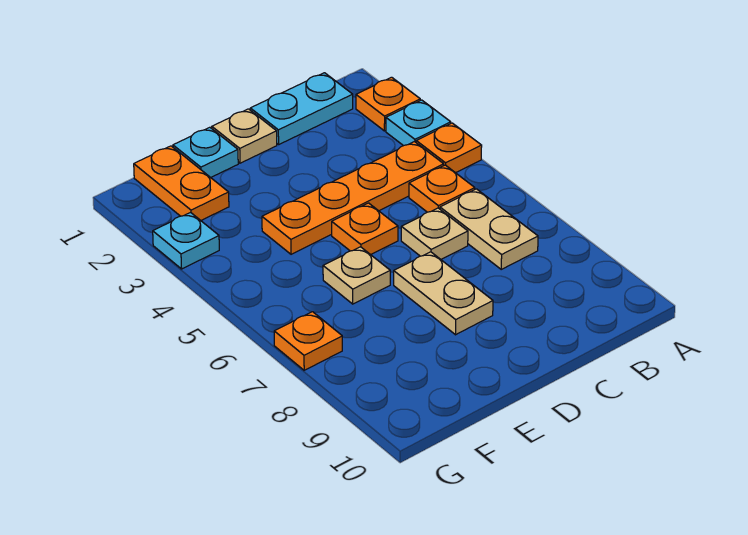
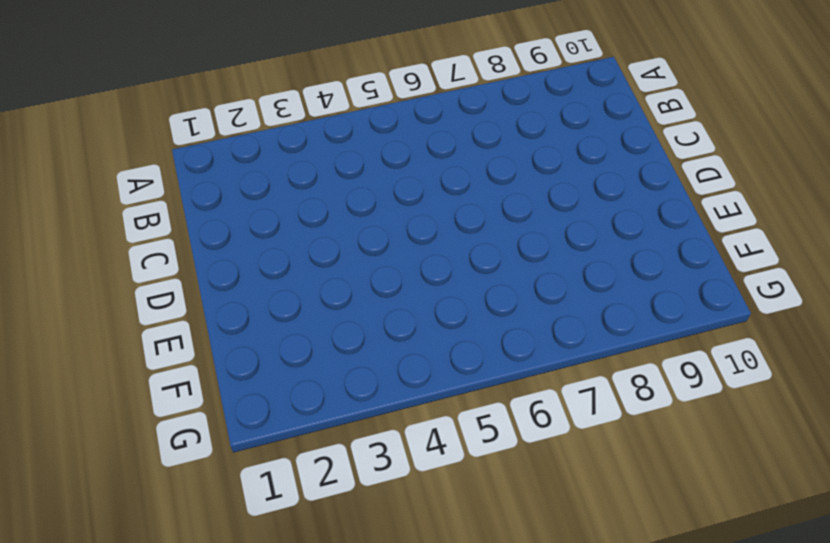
none -> orange plate A2 level 1
none -> cyan plate A3 level 1
none -> orange plate A4 level 1

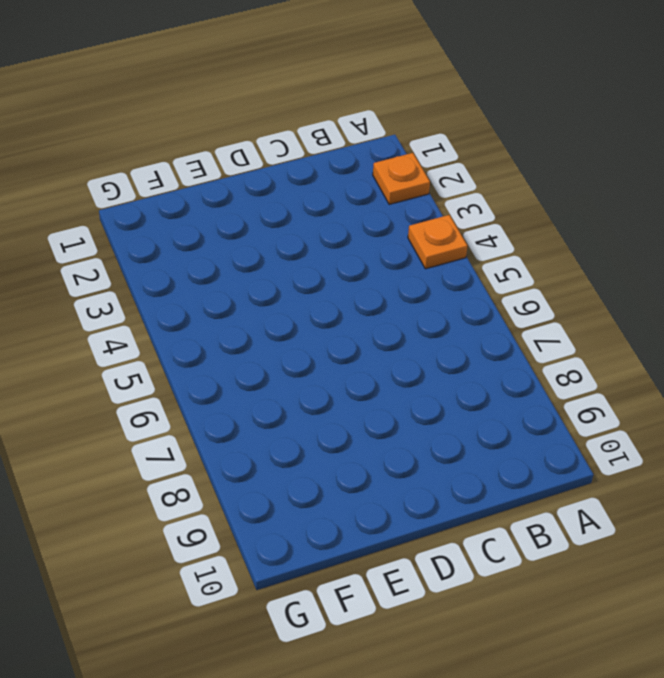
none -> cyan plate A3 level 1
none -> cyan plate B1:C1 level 1
none -> orange plate B4:E4 level 1

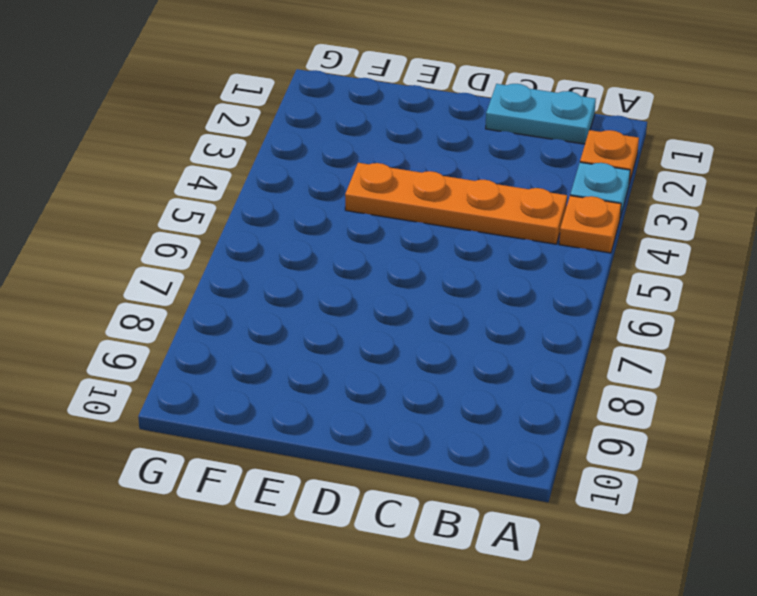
none -> orange plate B5 level 1
none -> tan plate B6:B7 level 1
none -> tan plate C6 level 1

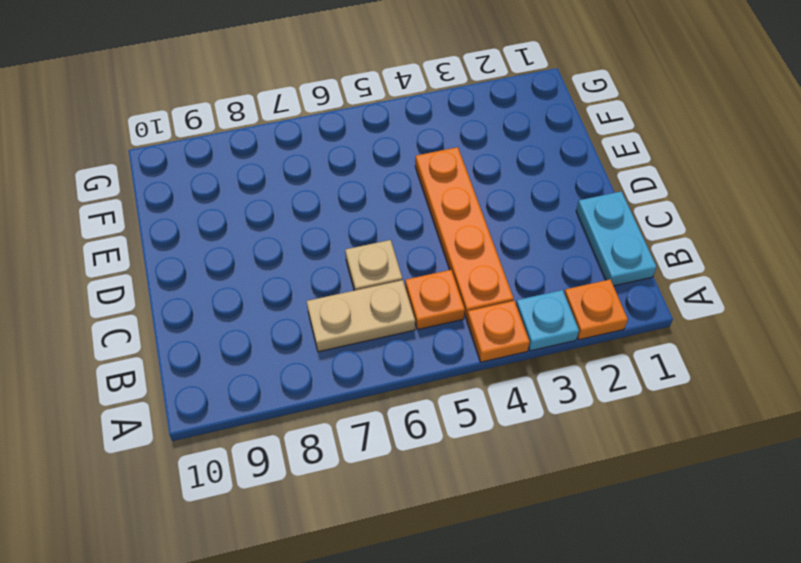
none -> tan plate D1 level 1
none -> orange plate D5 level 1
none -> tan plate D7:D8 level 1

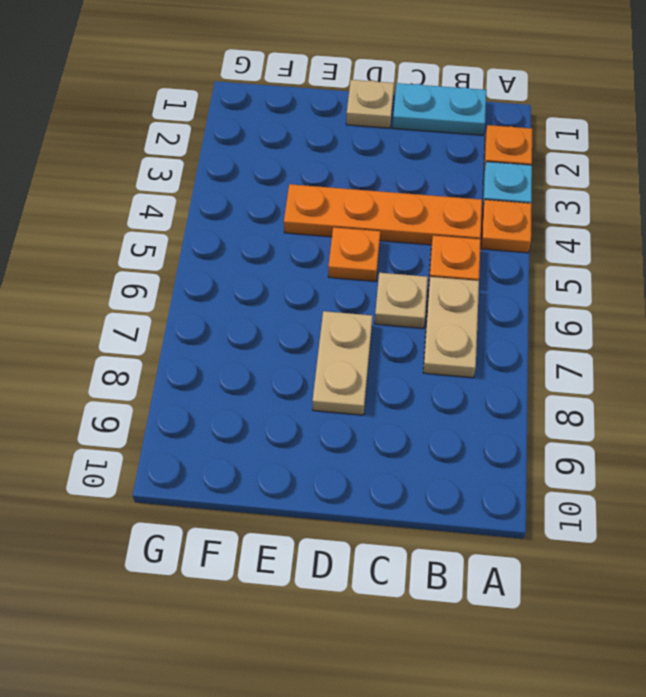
none -> cyan plate E1 level 1
none -> tan plate E6 level 1
none -> orange plate F1:F2 level 1

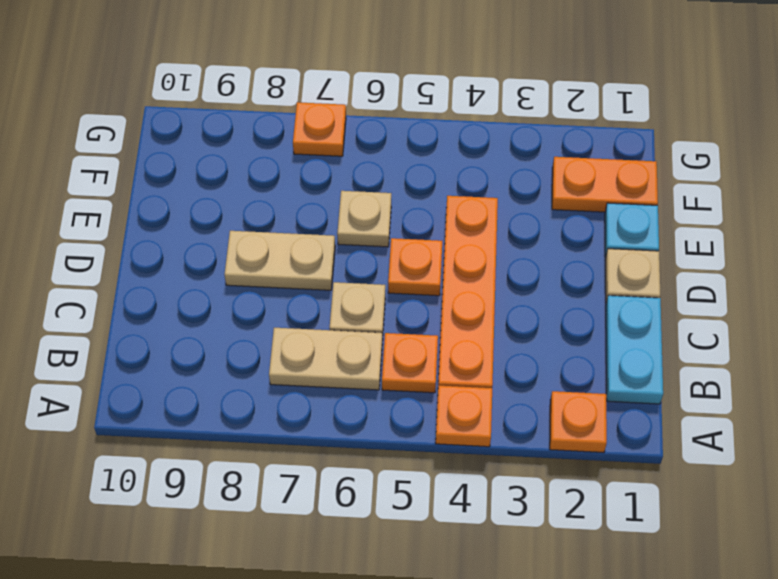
none -> cyan plate A3 level 1
none -> cyan plate G3 level 1

